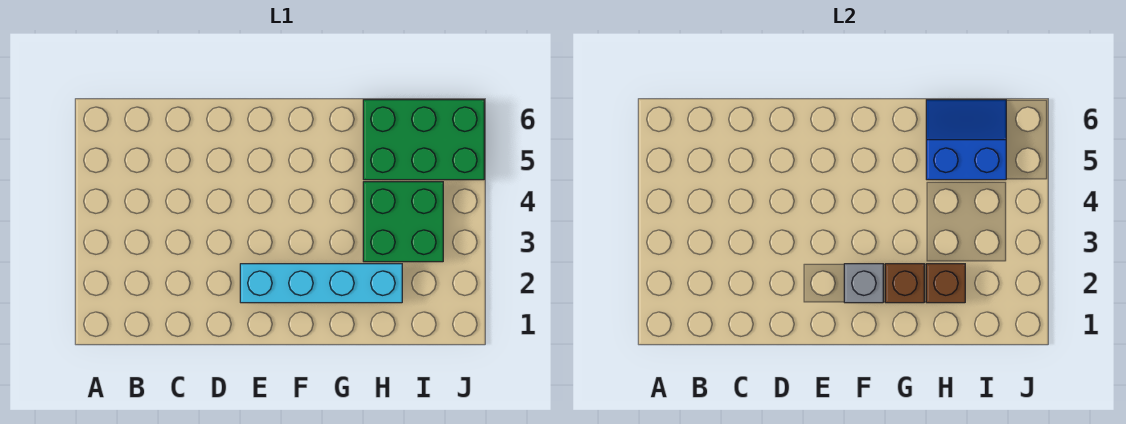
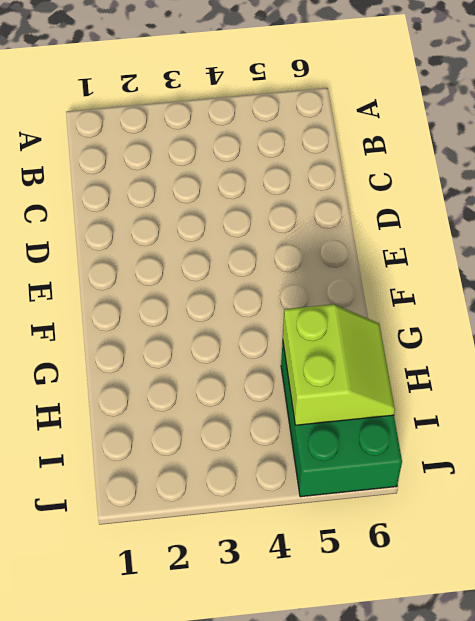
lime slope H5:I6 level 2 top 5 -> blue slope H5:I6 level 2 top 5
none -> cyan brick E2:H2 level 1
none -> green brick H3:I4 level 1

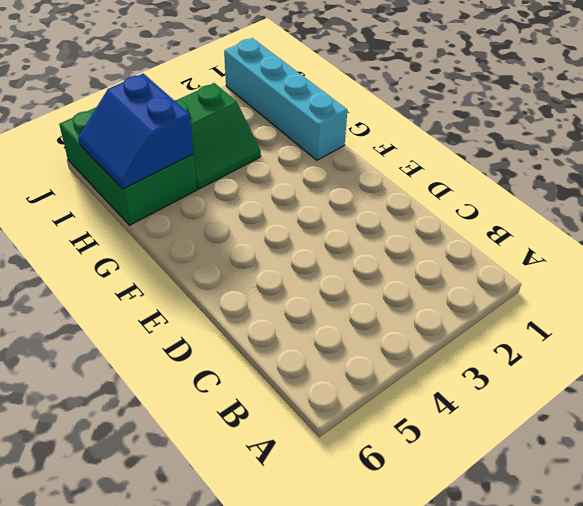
cyan brick G1:J1 level 1 -> cyan brick E2:H2 level 1
green slope H3:I4 level 1 top I -> green brick H3:I4 level 1
none -> grey brick F2 level 2
none -> brown brick G2 level 2

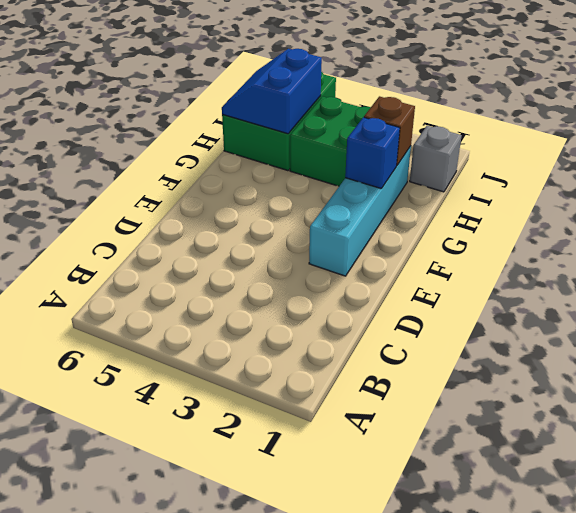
blue brick G2 level 2 -> brown brick G2 level 2
grey brick I1 level 1 -> grey brick F2 level 2

